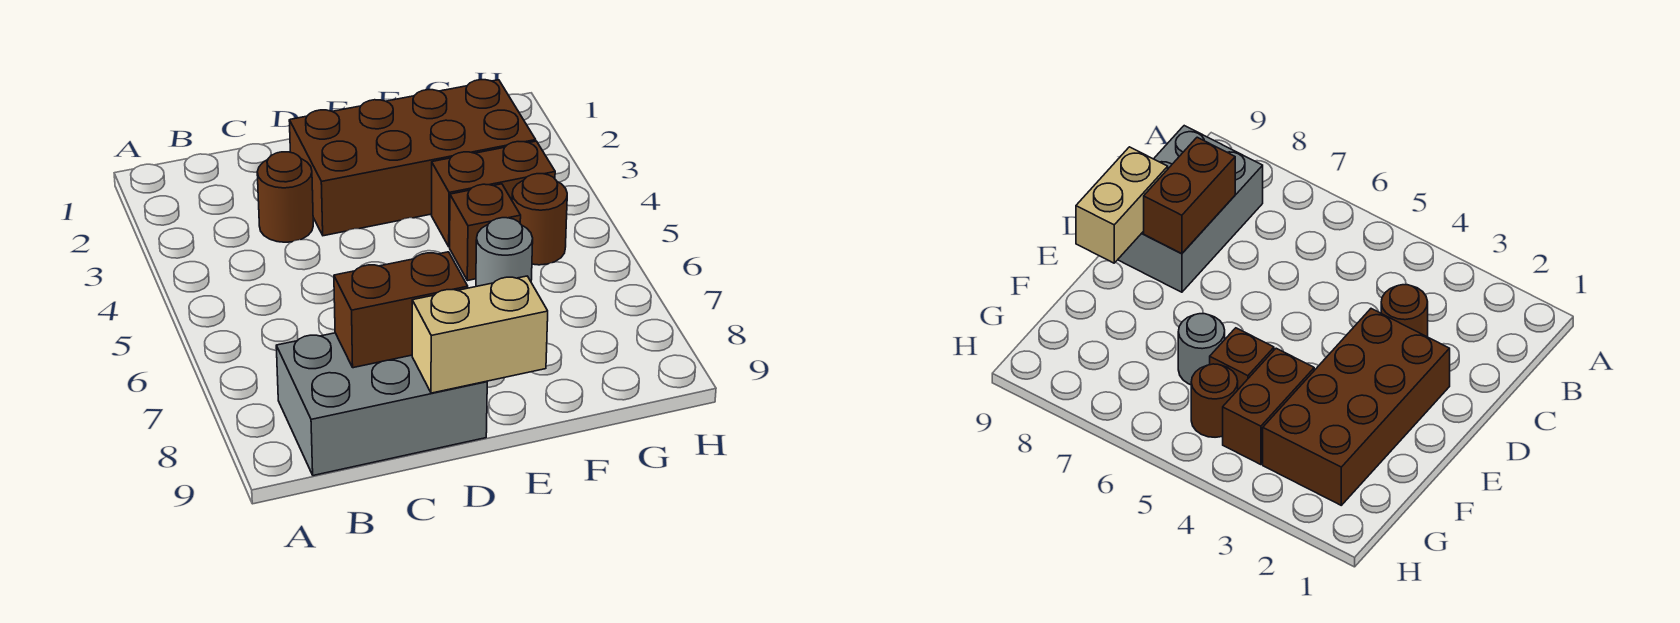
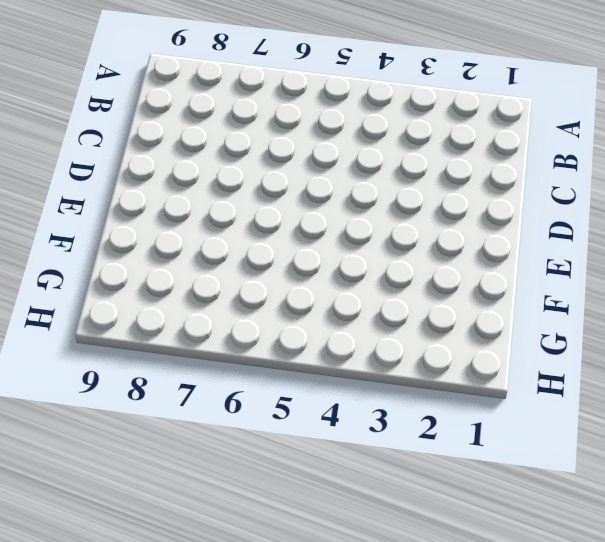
none -> grey brick B8:D9 level 1
none -> brown round brick C3 level 1

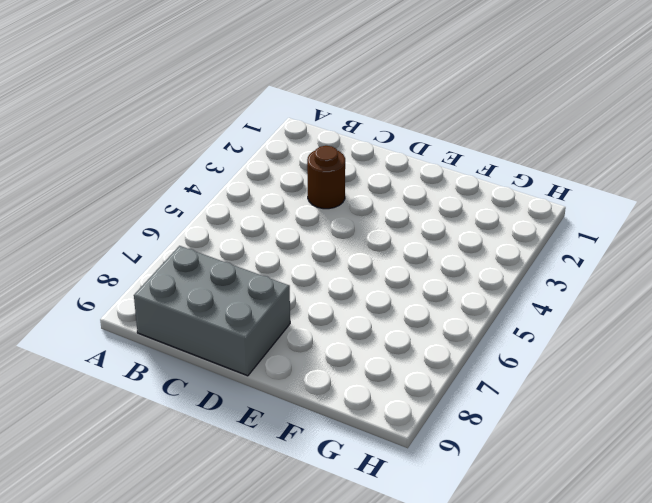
none -> brown brick D2:G3 level 1
none -> brown brick F4:G4 level 1

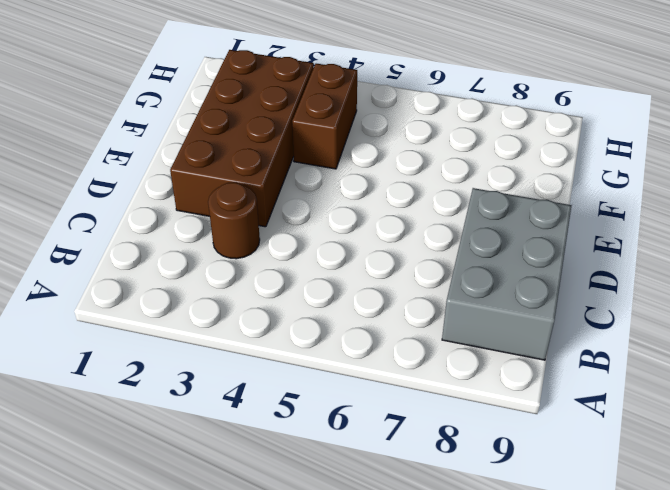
none -> brown brick F5 level 1
none -> grey round brick F6 level 1

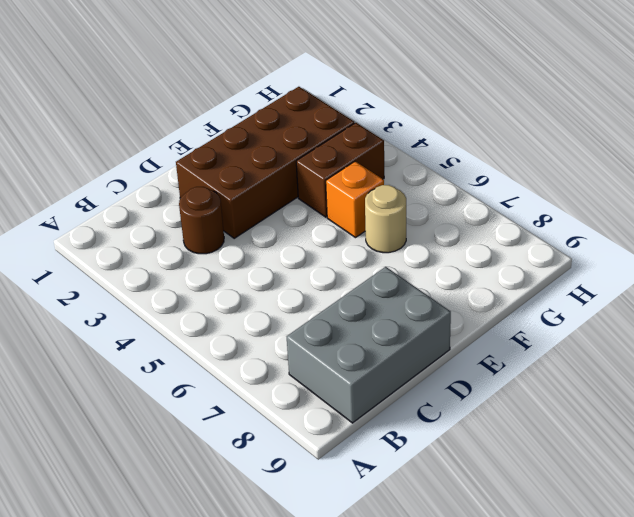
orange brick F5 level 1 -> brown brick F5 level 1
tan round brick F6 level 1 -> grey round brick F6 level 1
none -> brown round brick G5 level 1
none -> brown brick C8:D8 level 2

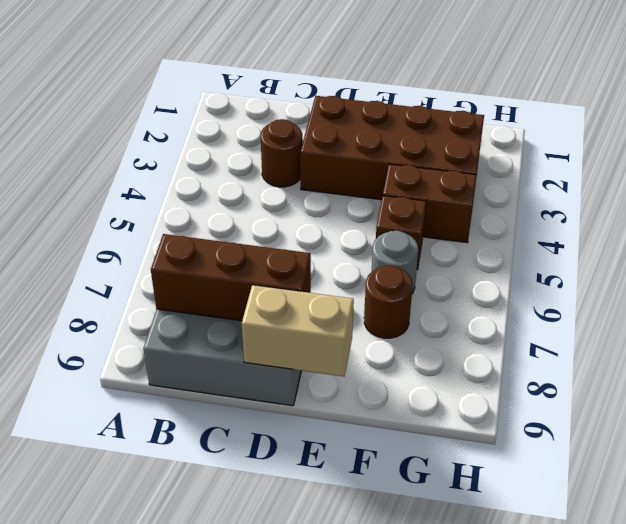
brown brick B8:D8 level 2 -> brown brick C8:D8 level 2
brown round brick F7 level 1 -> brown round brick G5 level 1

